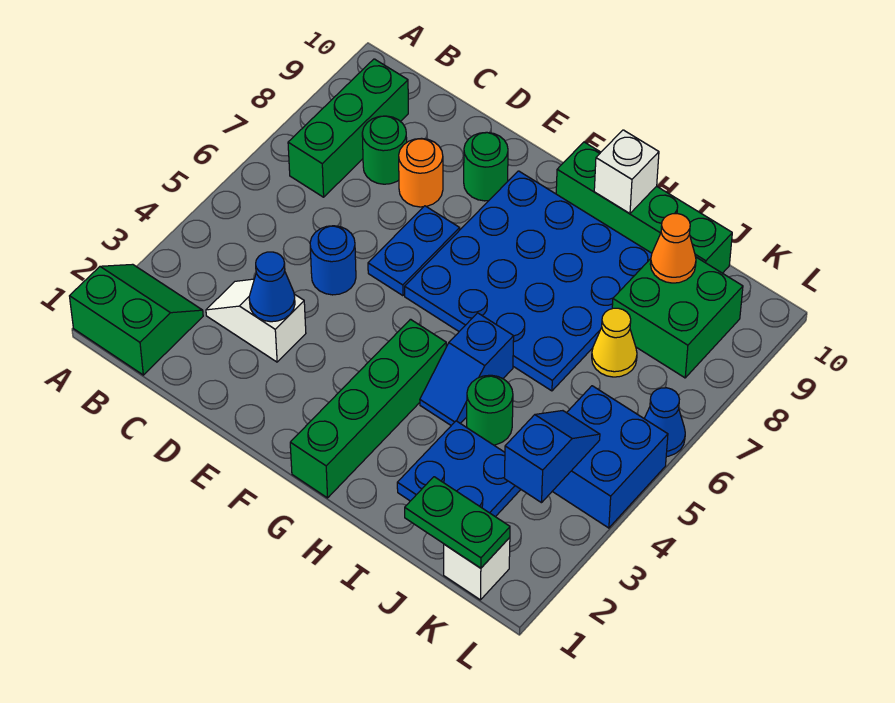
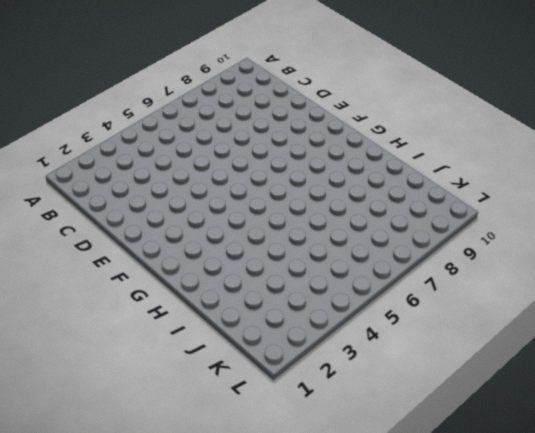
none -> green slope A1:B2 level 1 top 1
none -> green brick B7:B9 level 1
none -> white slope C3:D3 level 1 top D

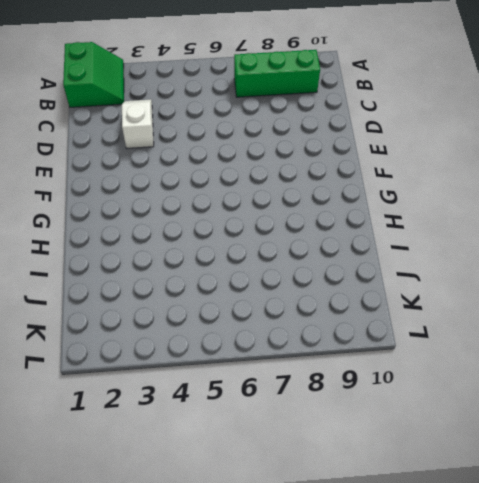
none -> green round brick C8 level 1
none -> blue round brick D5 level 1
none -> orange round brick D8 level 1

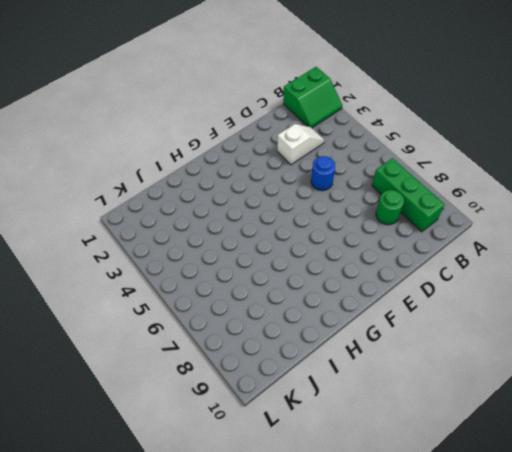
none -> orange round brick D8 level 1
none -> blue plate E6:E7 level 1
none -> green round brick E9 level 1

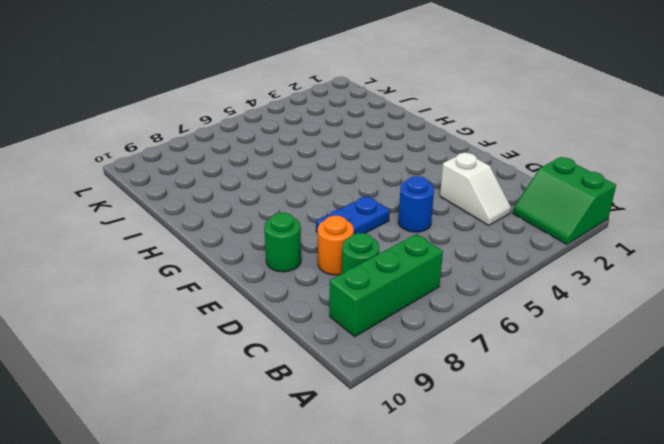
none -> blue plate F6:I9 level 1
none -> green brick G1:G4 level 1
none -> green brick G10:J10 level 1

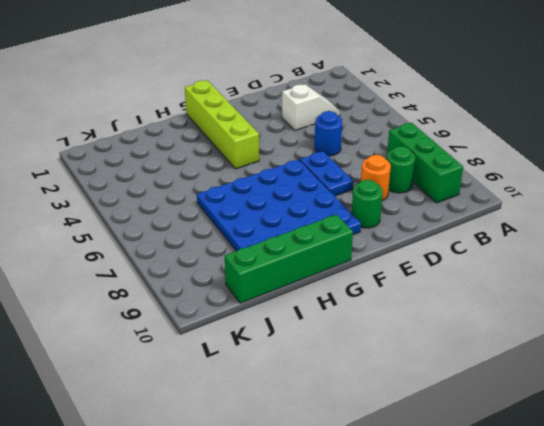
lime brick G1:G4 level 1 -> green brick G1:G4 level 1
none -> green slope A1:B2 level 1 top 1
none -> blue slope H4:H5 level 1 top 5
none -> blue plate I2:J3 level 1

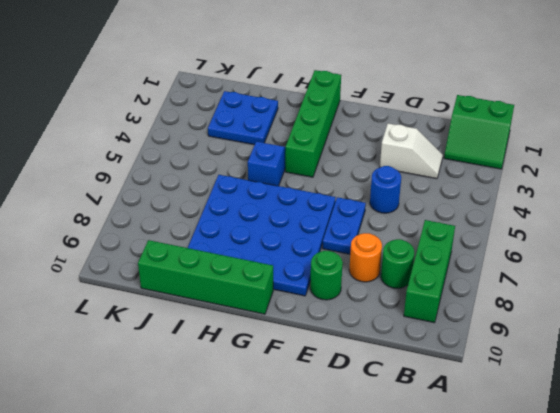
none -> green round brick I4 level 1
none -> yellow cone J7 level 1
none -> green brick J8:K9 level 1

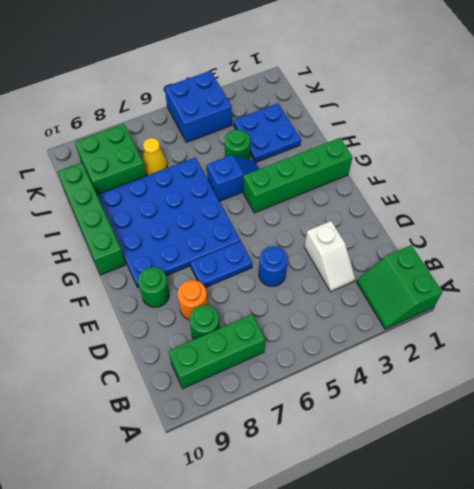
none -> white brick K1 level 1
none -> blue cone L6 level 1
none -> blue cone D3 level 2

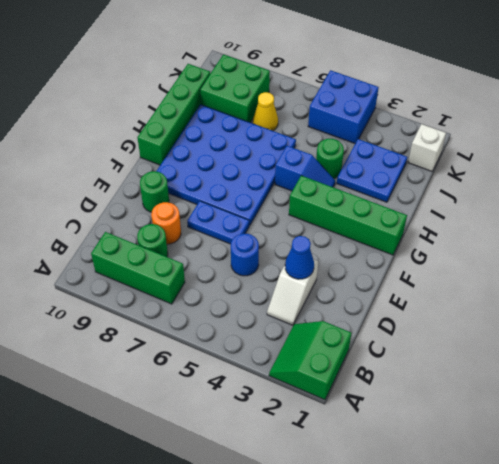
none -> blue cone L6 level 1
none -> white brick H10 level 2
none -> green plate J1:K1 level 2

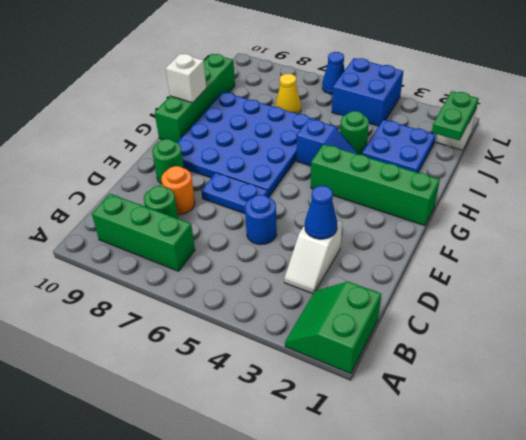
none -> green brick J8:K9 level 1
none -> orange cone J9 level 2
none -> blue slope K3:K4 level 2 top 3

